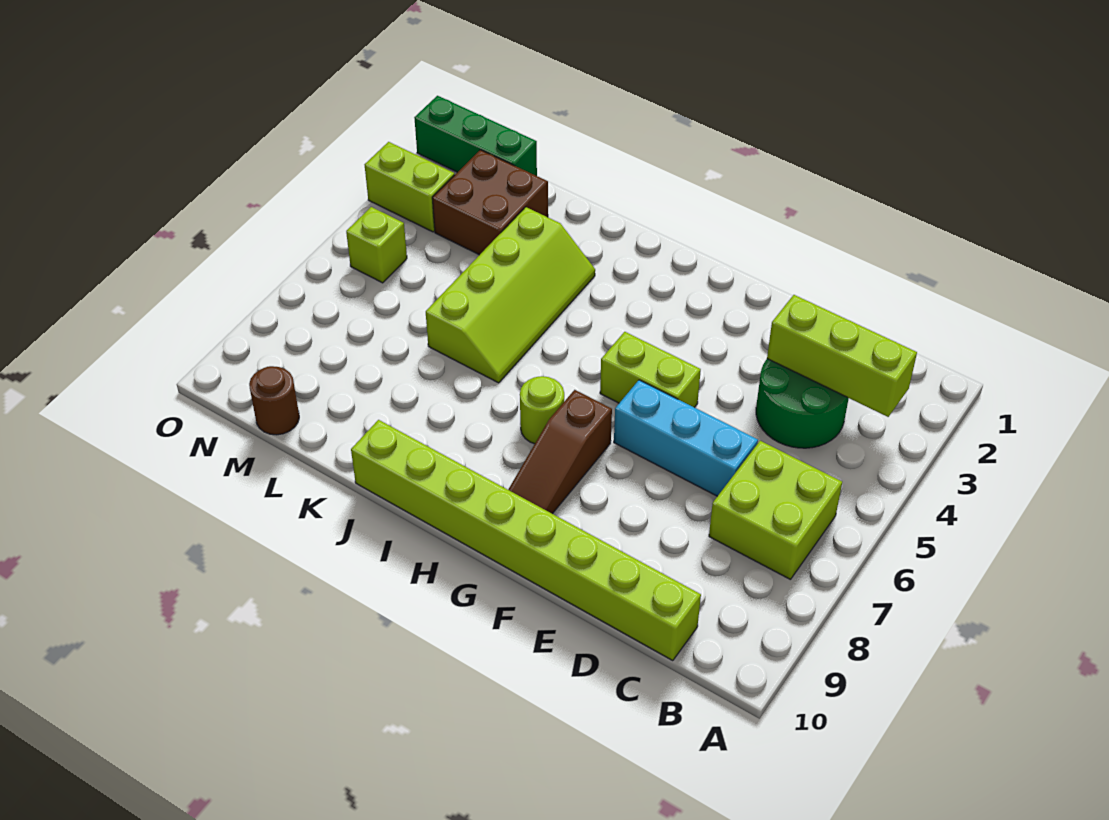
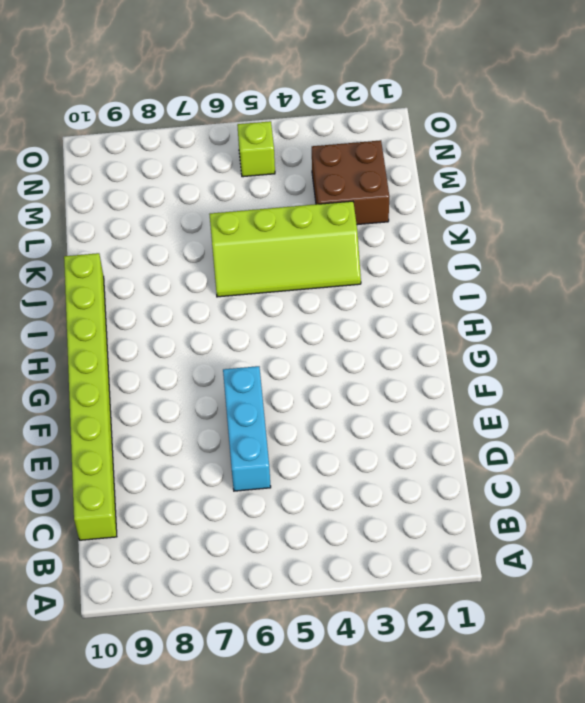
none -> lime brick B6:C7 level 1
none -> green round brick C3:D4 level 1
none -> lime brick F5:G5 level 1

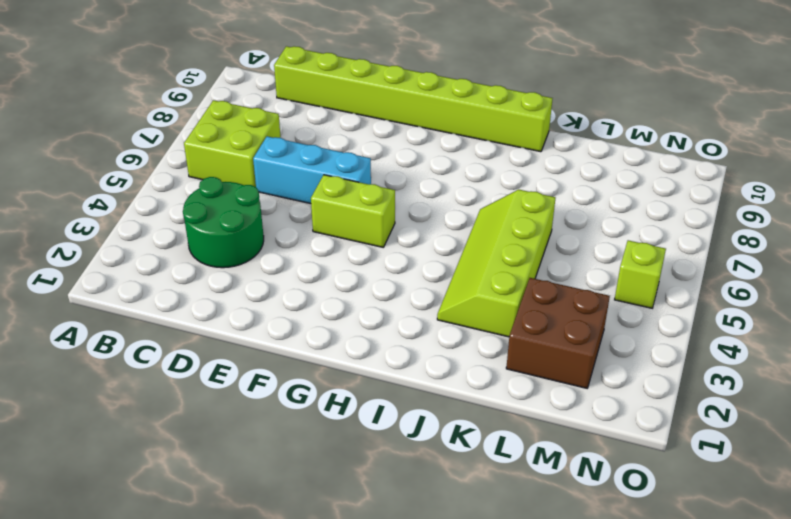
none -> brown slope G7:G9 level 1 top 7
none -> lime round brick H7 level 1
none -> green brick M1:O1 level 1

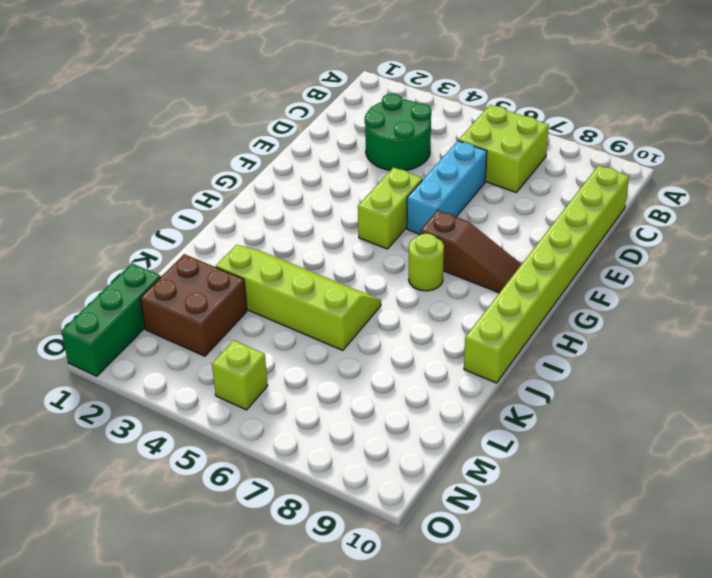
none -> brown round brick M10 level 1
none -> lime brick N3:O3 level 1
none -> lime brick B3:D3 level 2

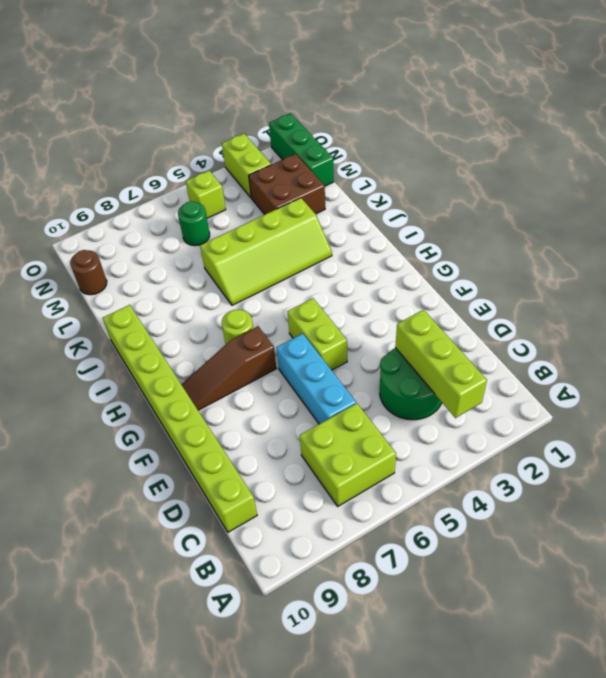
green round brick M6 level 1 -> none

